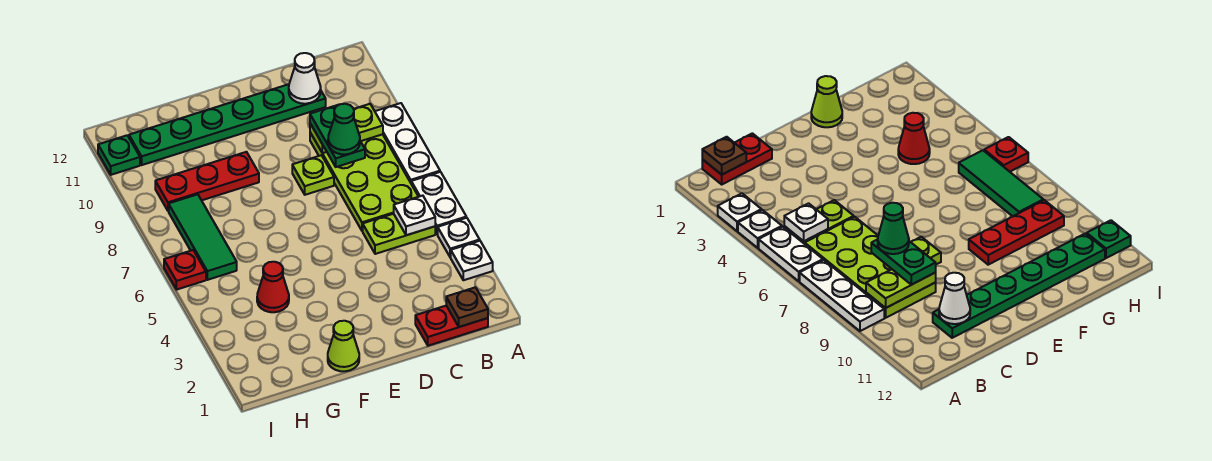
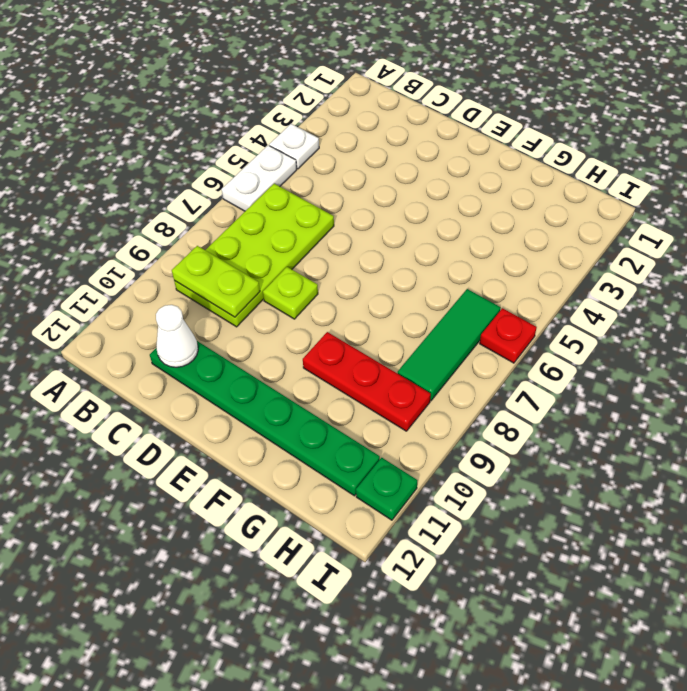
none -> white plate A3 level 1
none -> white plate A7:A9 level 1
none -> red plate B1:C1 level 1

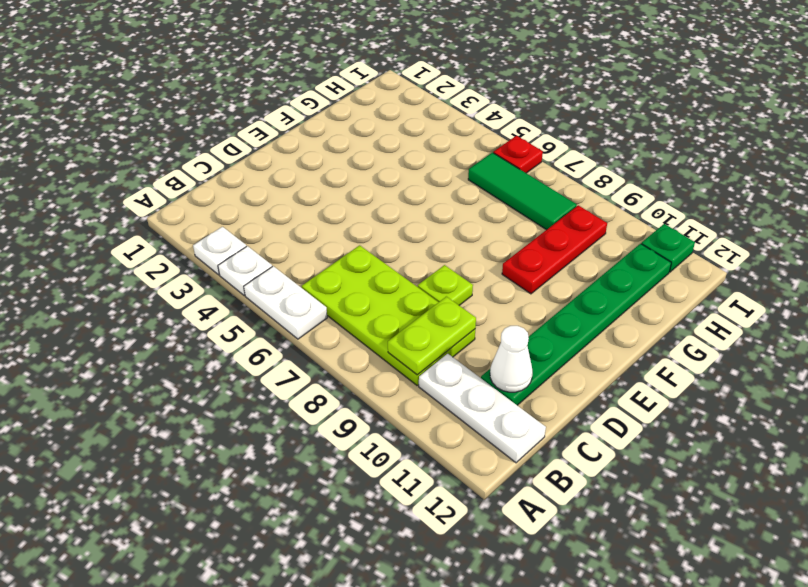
white plate B10:B12 level 1 -> white plate A7:A9 level 1
none -> red plate B1:C1 level 1
none -> lime plate B5:C5 level 1
none -> lime cone F1 level 1

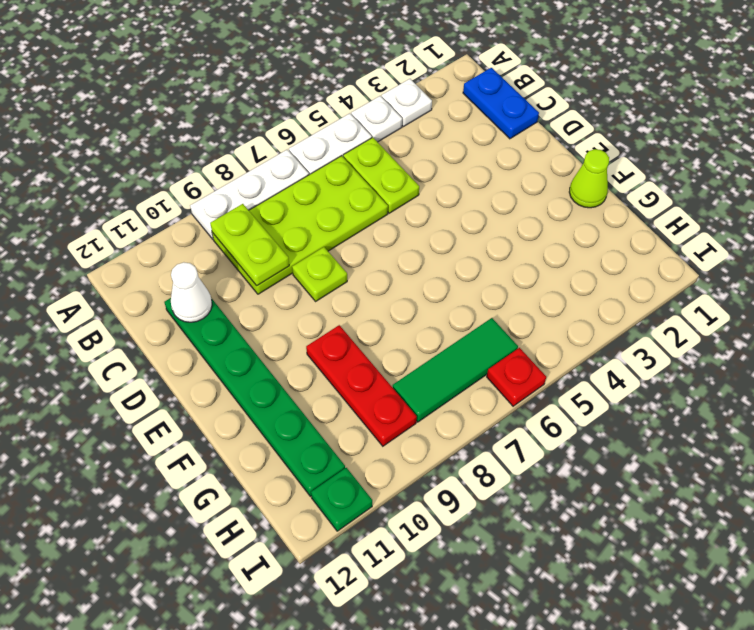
blue plate B1:C1 level 1 -> red plate B1:C1 level 1
none -> red cone G4 level 1
none -> brown plate B1 level 2
none -> white plate B5 level 2

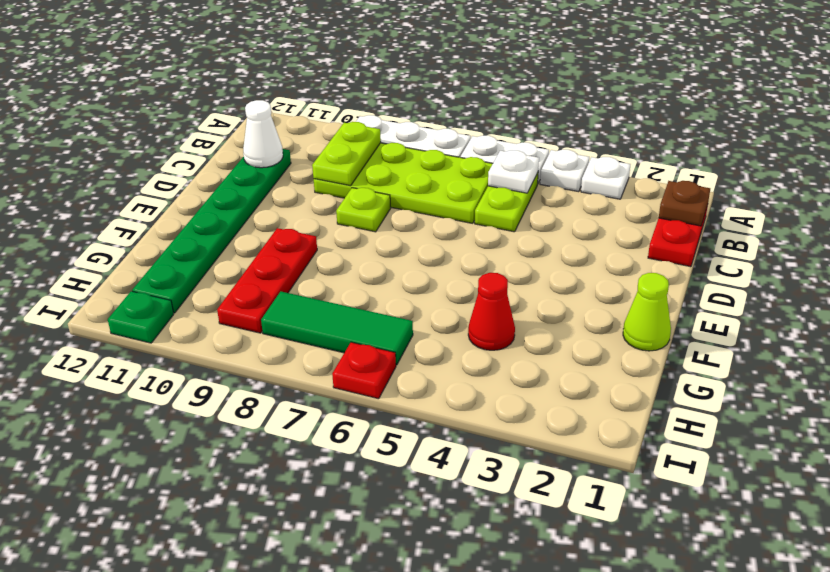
none -> green plate C8:C9 level 3
none -> green cone C8 level 4

